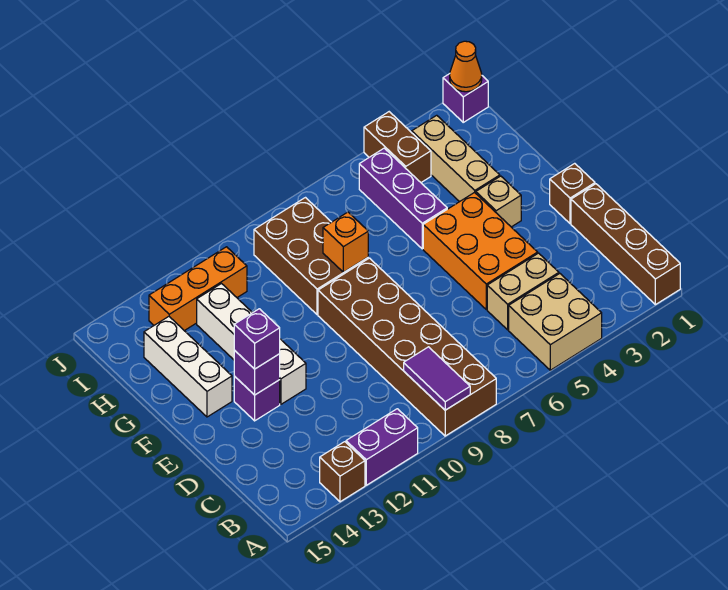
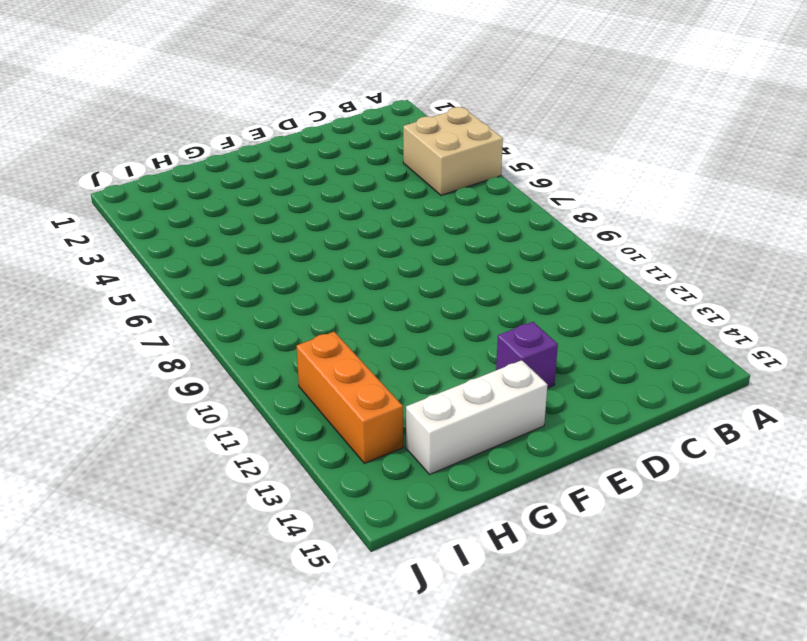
none -> brown brick A1:D1 level 1
none -> brown brick A8:F9 level 1
none -> purple brick A11:A12 level 1

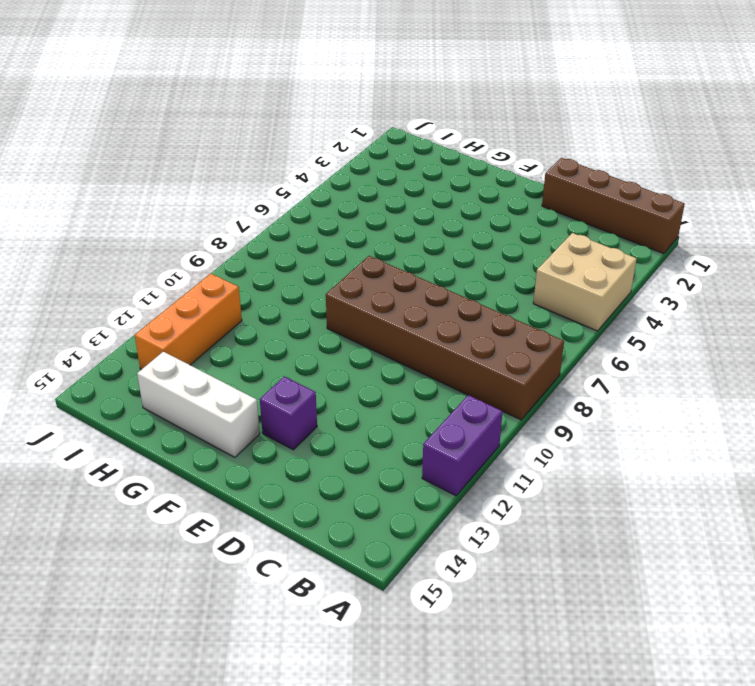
none -> brown brick A13 level 1
none -> tan brick C4:C5 level 1
none -> orange brick D4:F5 level 1

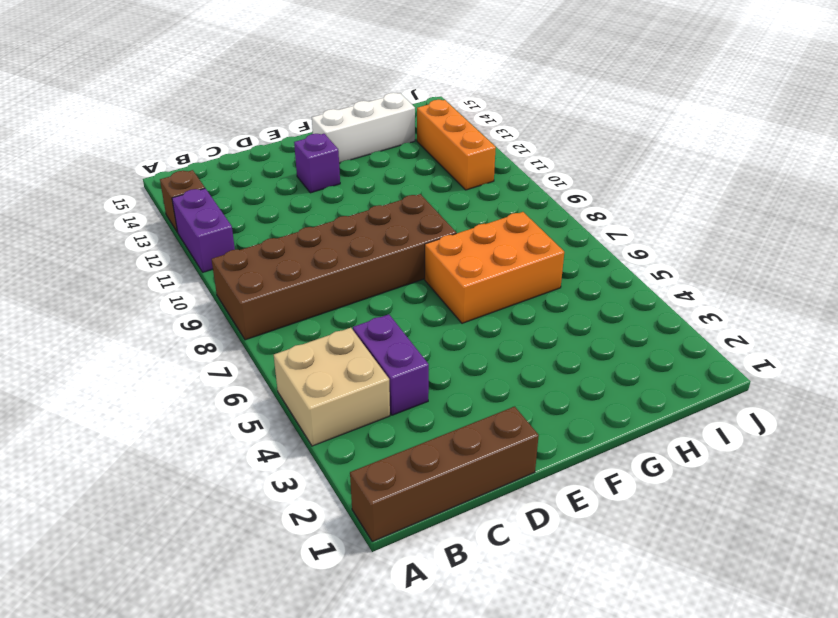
purple brick C4:C5 level 1 -> tan brick C4:C5 level 1
orange brick F6:H7 level 1 -> orange brick D4:F5 level 1
none -> brown brick E1 level 1
none -> white brick E12:H12 level 1
none -> tan brick F3 level 1

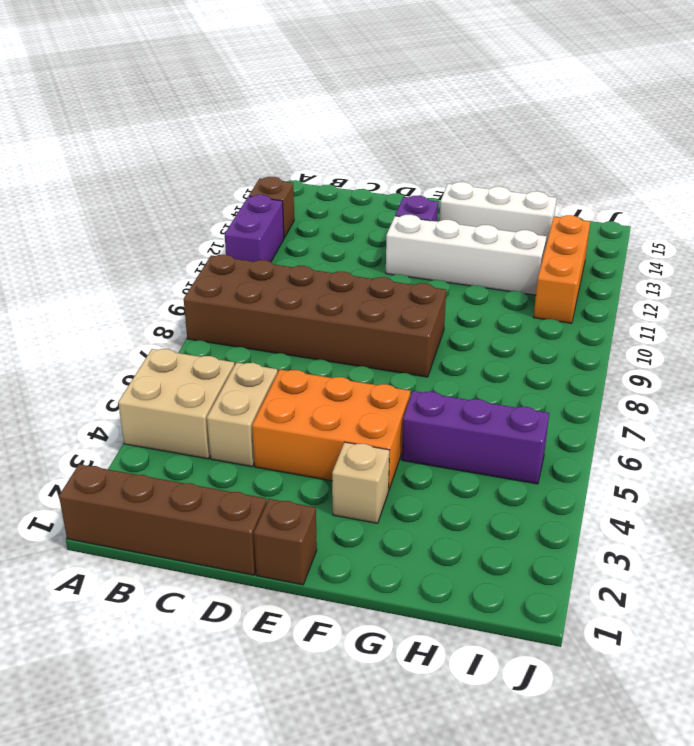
none -> tan brick G3:I3 level 1
none -> brown brick G8:I9 level 1
none -> brown brick I4:J4 level 1

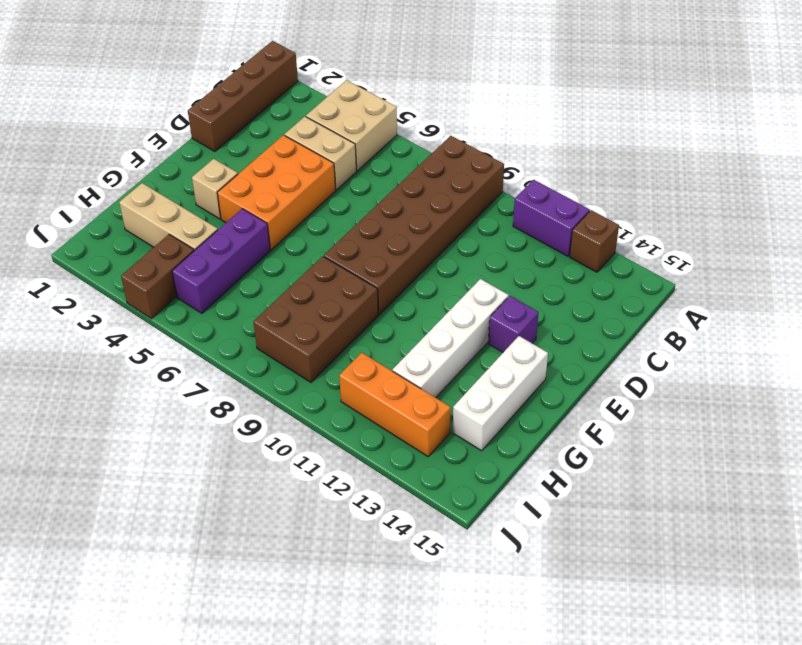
tan brick H2:H4 level 1 -> tan brick G3:I3 level 1
none -> brown brick E1 level 1
none -> purple brick J1 level 1
none -> purple tile A9:B9 level 2

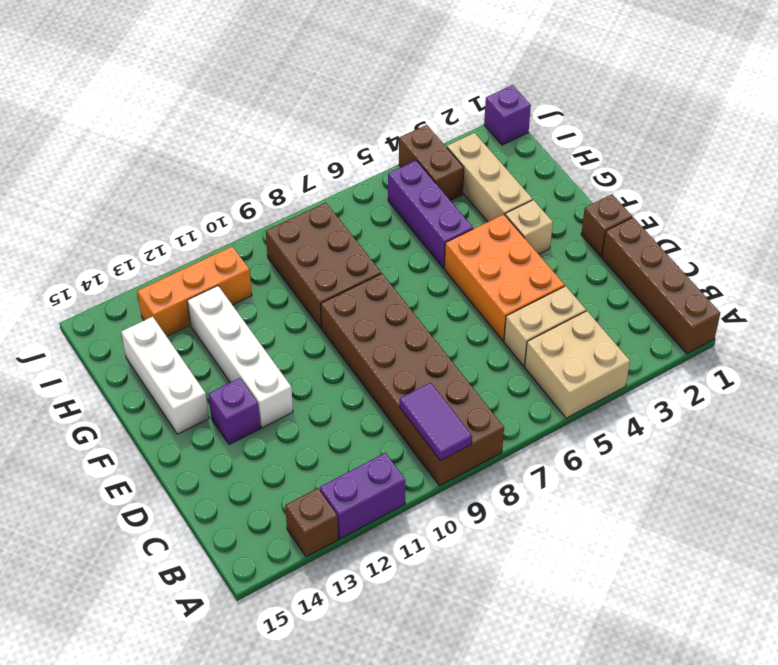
none -> purple brick E13 level 2
none -> orange brick G8 level 2
none -> orange cone J1 level 2

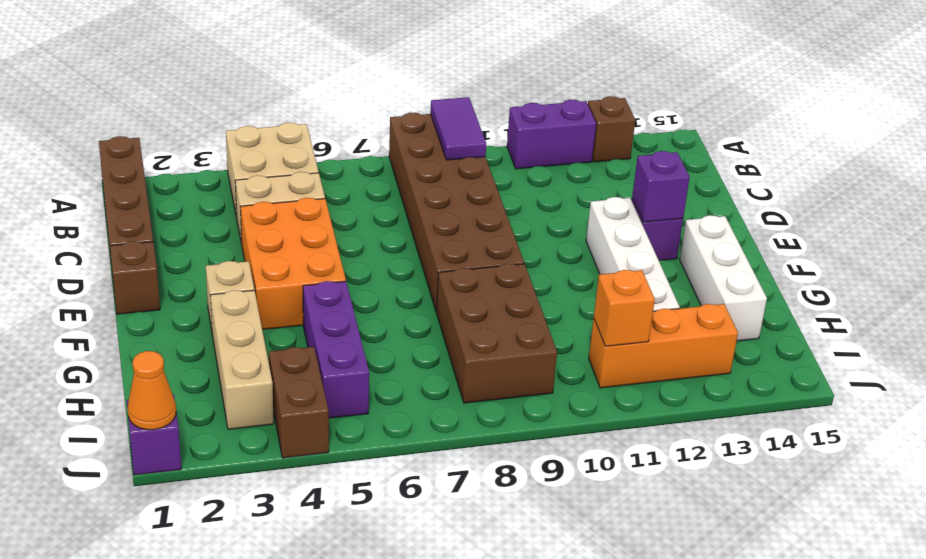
orange brick I11 level 2 -> orange brick G8 level 2
none -> purple brick E13 level 3

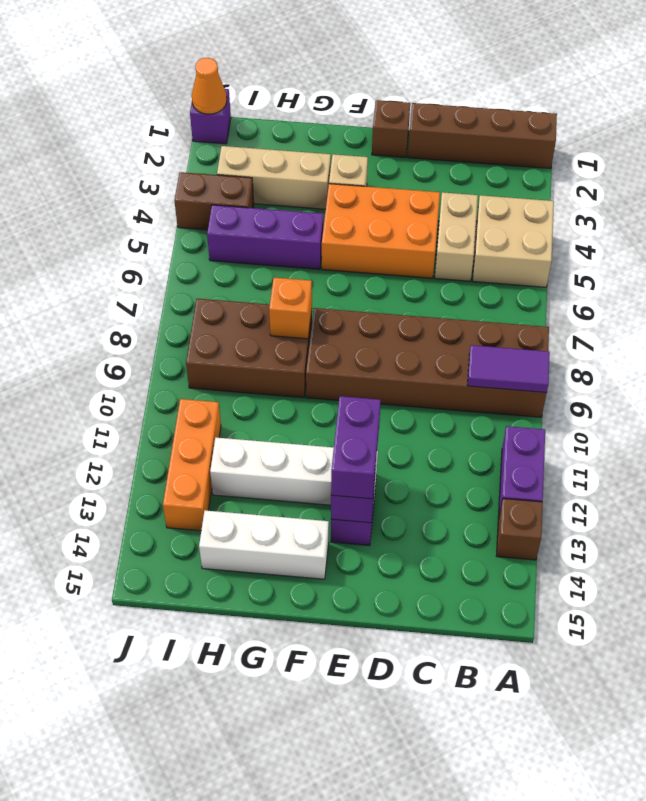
purple brick E12:E13 level 3 -> purple brick E13 level 3

